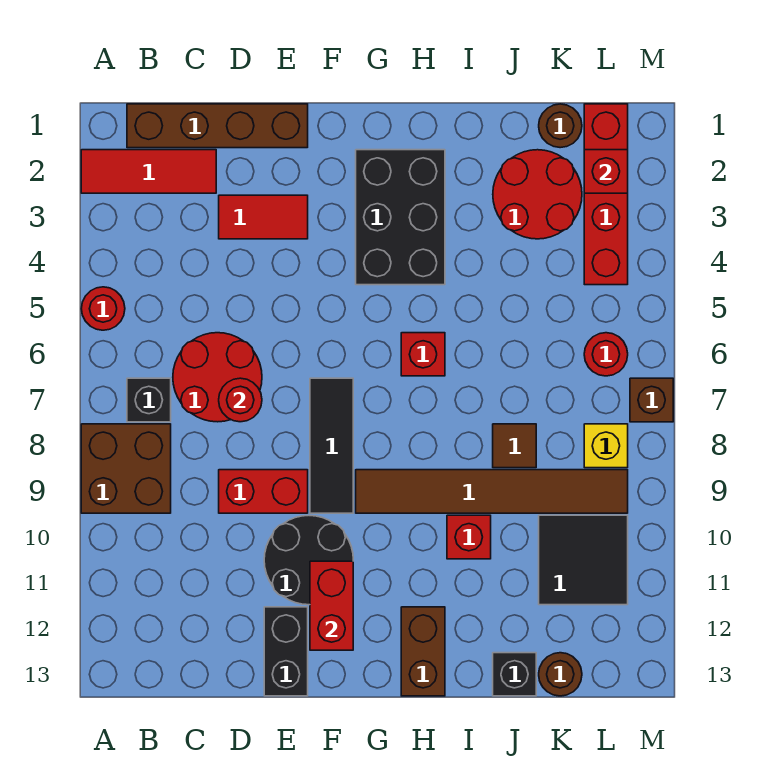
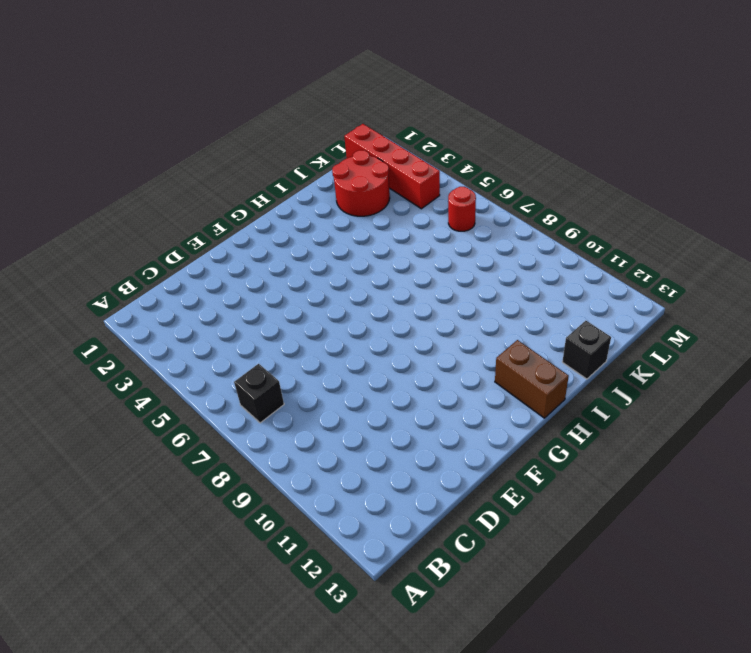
none -> red tile A2:C2 level 1
none -> red round brick A5 level 1
none -> brown brick A8:B9 level 1

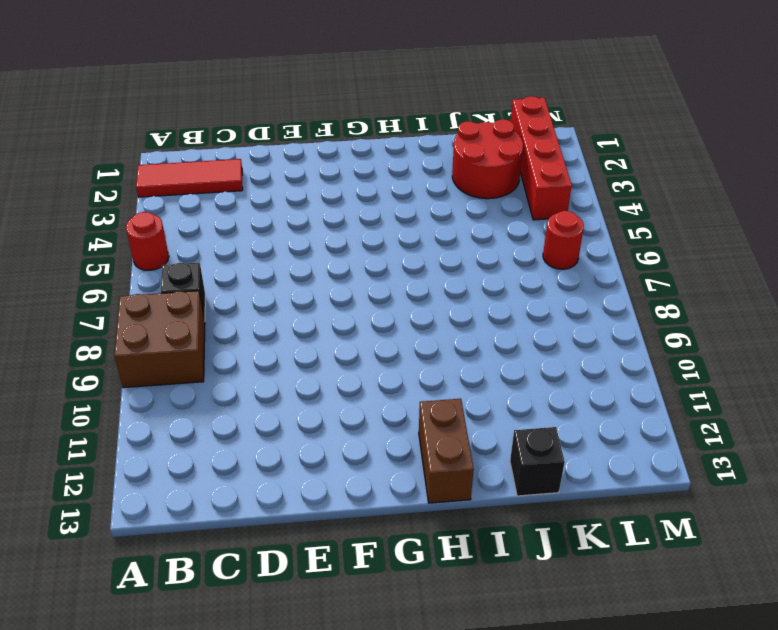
none -> brown brick B1:E1 level 1
none -> red round brick C6:D7 level 1
none -> red tile D3:E3 level 1

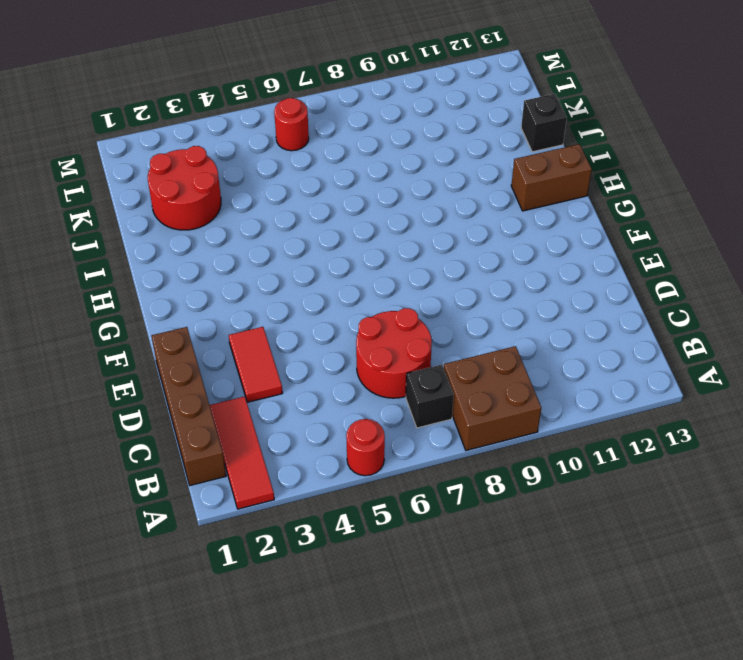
none -> red brick D9:E9 level 1
none -> black round brick E10:F11 level 1
none -> black brick E12:E13 level 1

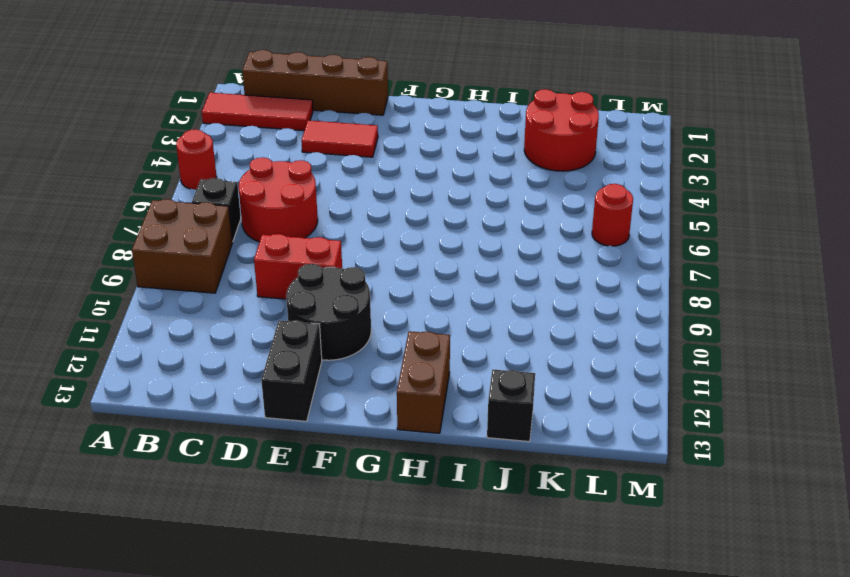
none -> black tile F7:F9 level 1
none -> black brick G2:H4 level 1
none -> brown tile G9:L9 level 1

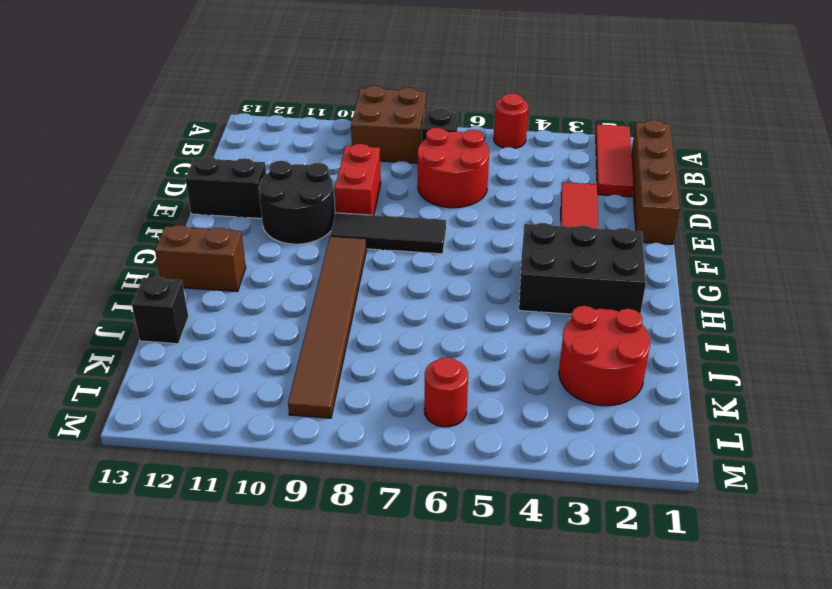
none -> red brick H6 level 1
none -> red brick I10 level 1
none -> brown tile J8 level 1

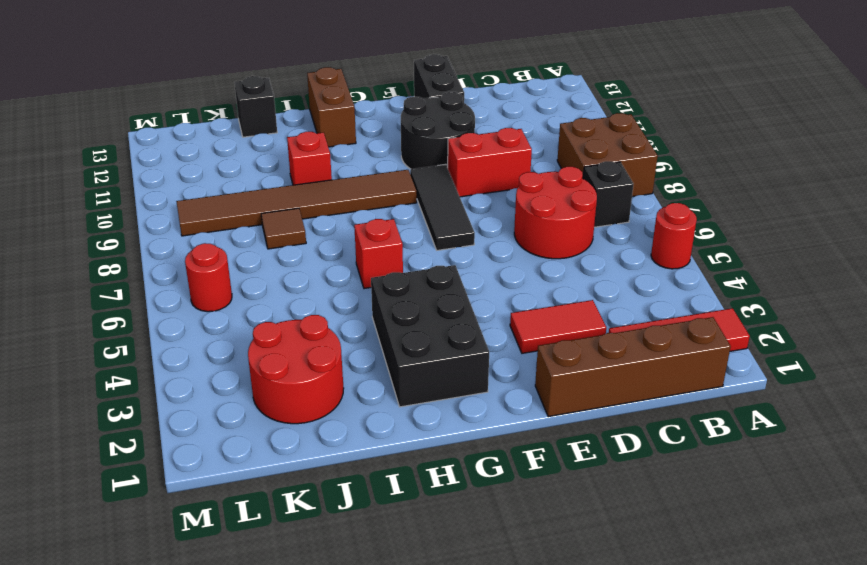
none -> brown round brick K1 level 1
none -> black tile K10:L11 level 1
none -> brown round brick K13 level 1

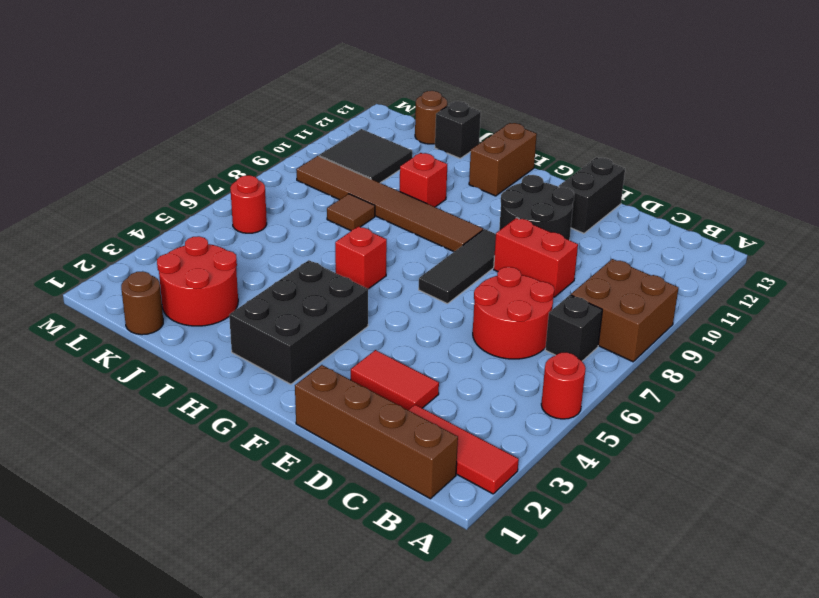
none -> red brick L1:L4 level 1
none -> yellow brick L8 level 1
none -> brown brick M7 level 1

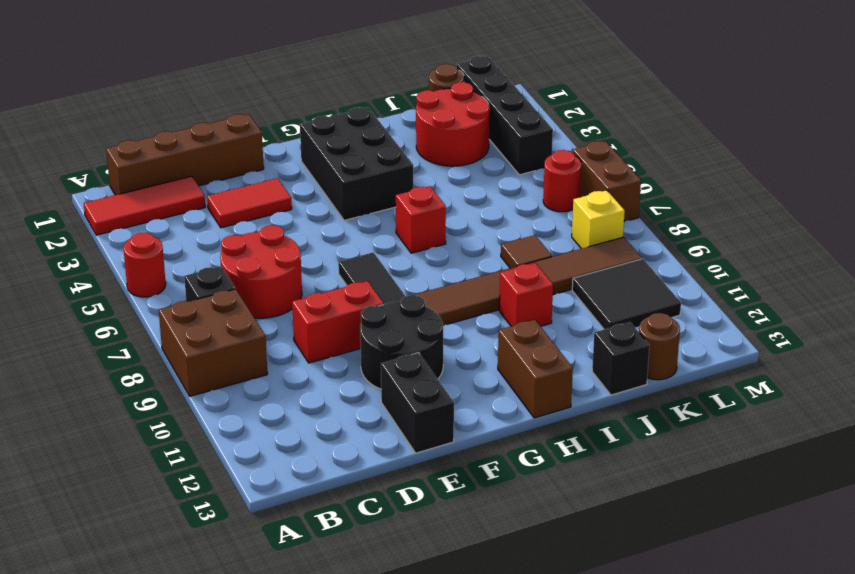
black brick L1:L4 level 1 -> red brick L1:L4 level 1
brown brick M6:M7 level 1 -> brown brick M7 level 1
none -> red round brick D7 level 2
none -> red brick F11:F12 level 2
none -> red brick L2 level 2

